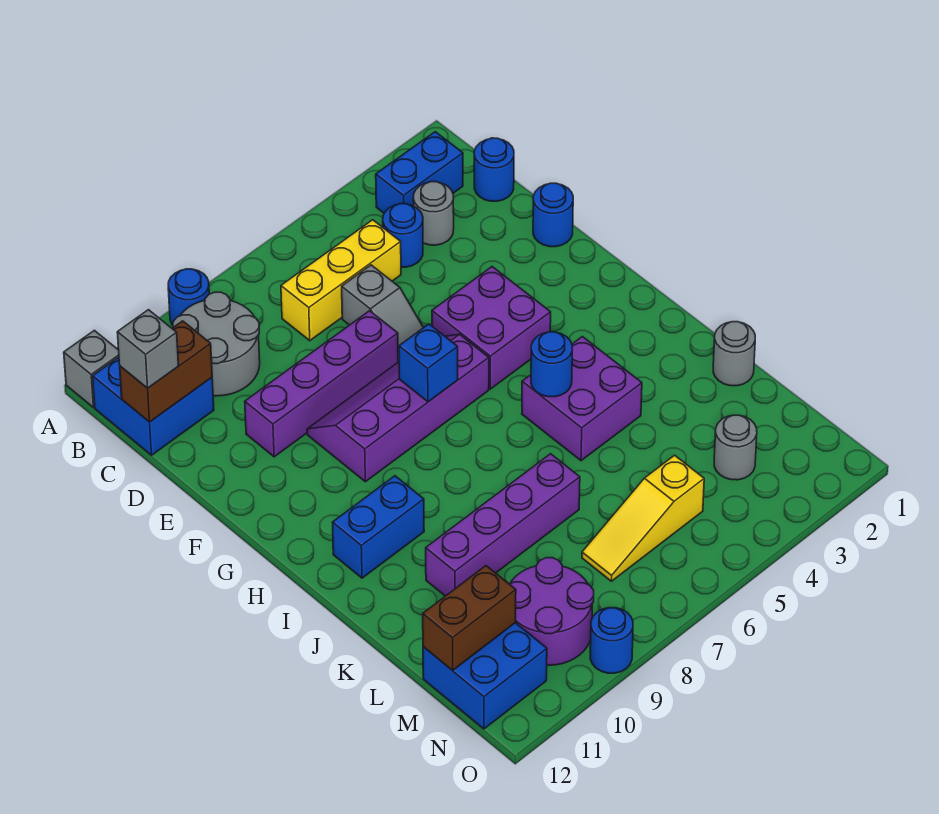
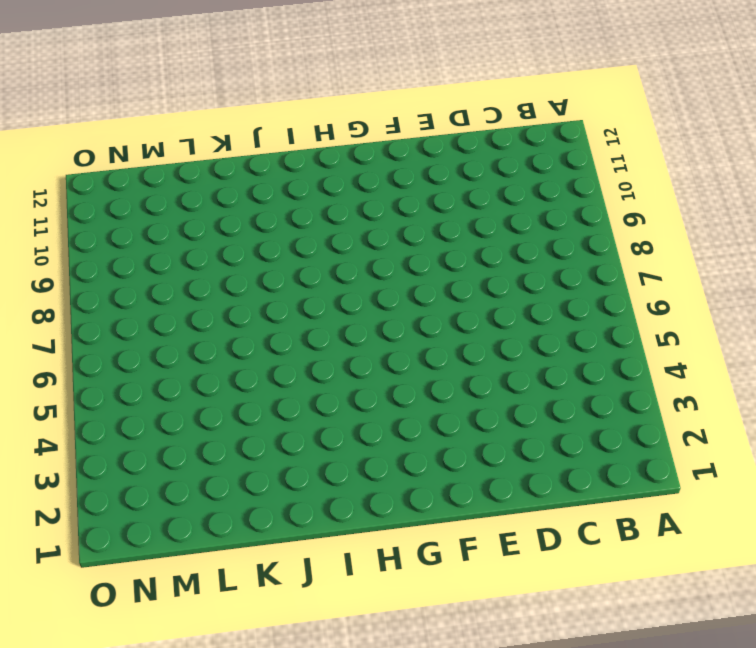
none -> blue round brick A9 level 1
none -> grey brick A12 level 1
none -> blue brick B2:B3 level 1

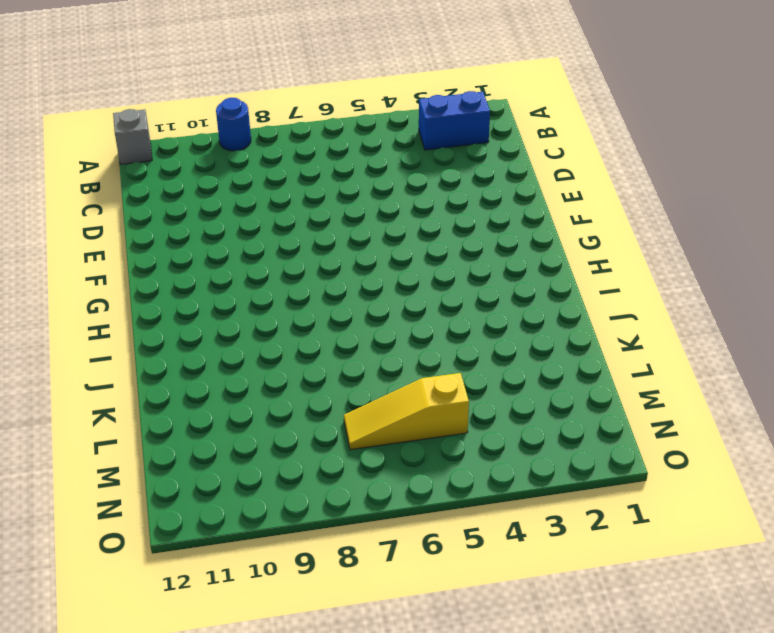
none -> grey round brick B9:C10 level 1
none -> blue brick B11:C12 level 1
none -> blue round brick C1 level 1

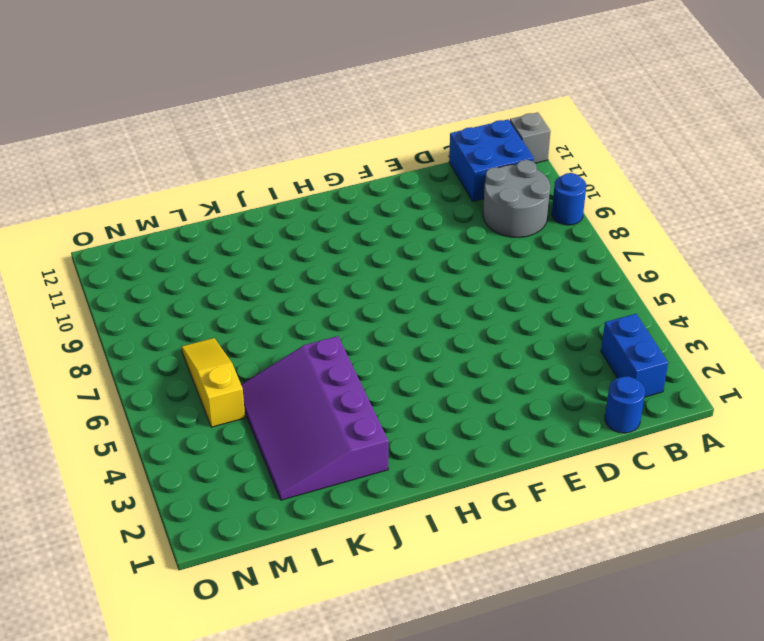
purple slope J2:L5 level 1 top J -> purple brick I4:J5 level 1
none -> grey round brick C3 level 1
none -> blue round brick C4 level 1
none -> yellow brick C5:C7 level 1

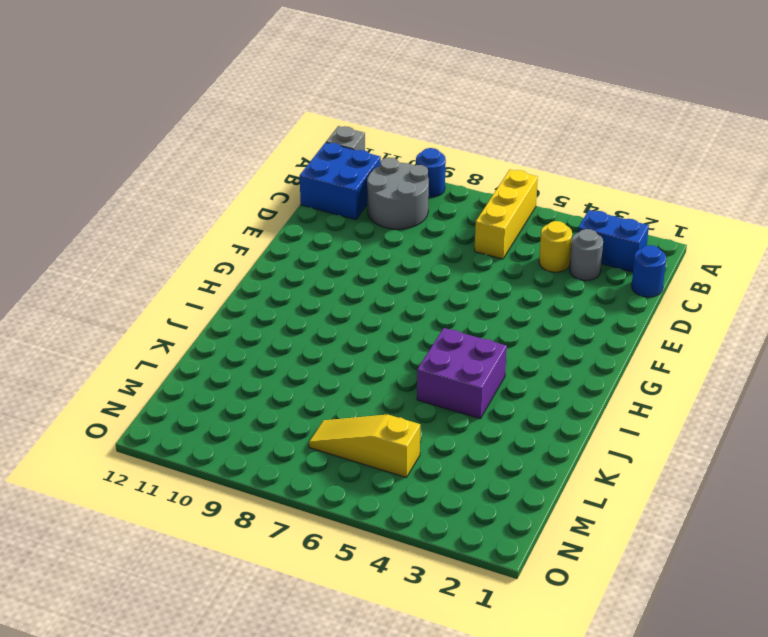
yellow brick A6:C6 level 1 -> yellow brick C5:C7 level 1
yellow round brick C4 level 1 -> blue round brick C4 level 1
none -> grey slope D6:E6 level 1 top D
none -> blue round brick E1 level 1
none -> purple brick E7:E10 level 1

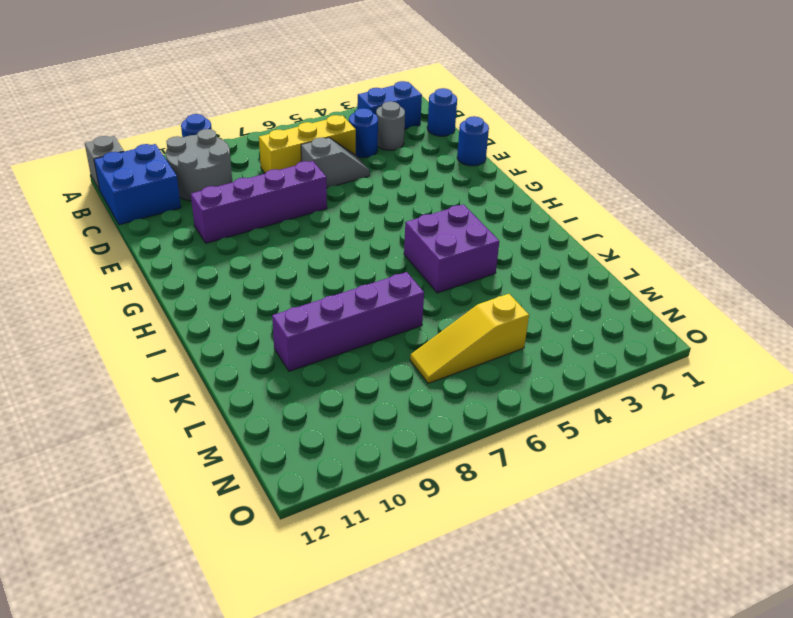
grey slope D5:D6 level 1 top 6 -> grey slope D6:E6 level 1 top D
none -> purple brick F4:G5 level 1
none -> purple slope F6:G9 level 1 top G
none -> blue brick I10:I11 level 1

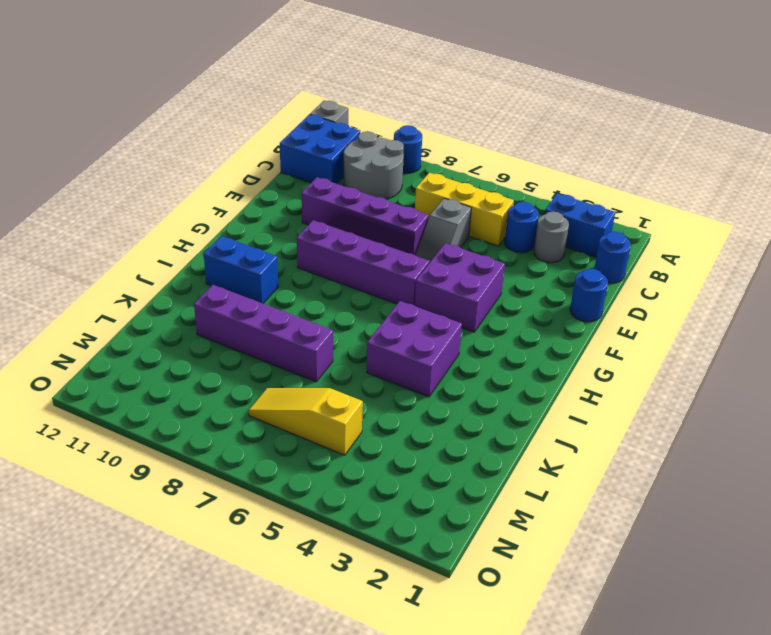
none -> grey round brick K1 level 1
none -> grey round brick M3 level 1
none -> purple round brick M9:N10 level 1

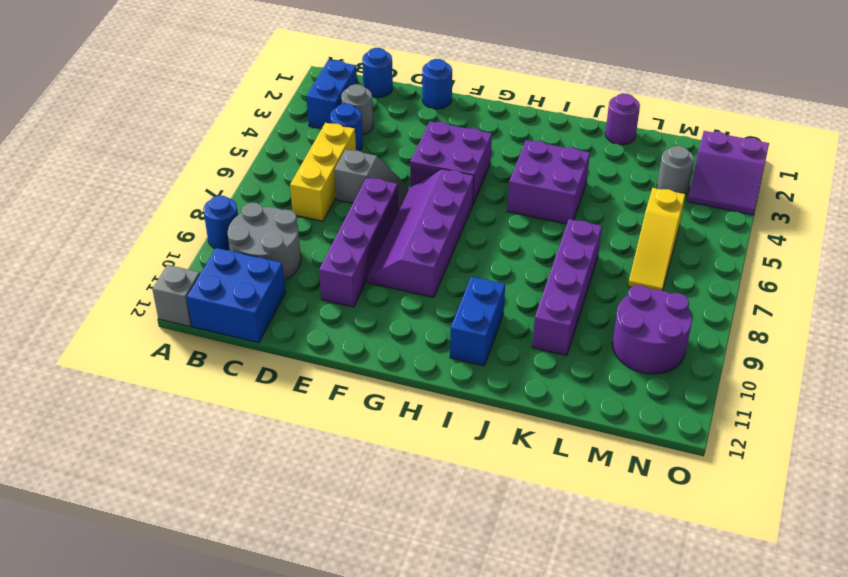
purple round brick K1 level 1 -> grey round brick K1 level 1
purple slope N2:O3 level 1 top 2 -> none
none -> blue brick M11:N12 level 1
none -> blue round brick O9 level 1
none -> brown brick C11:C12 level 2

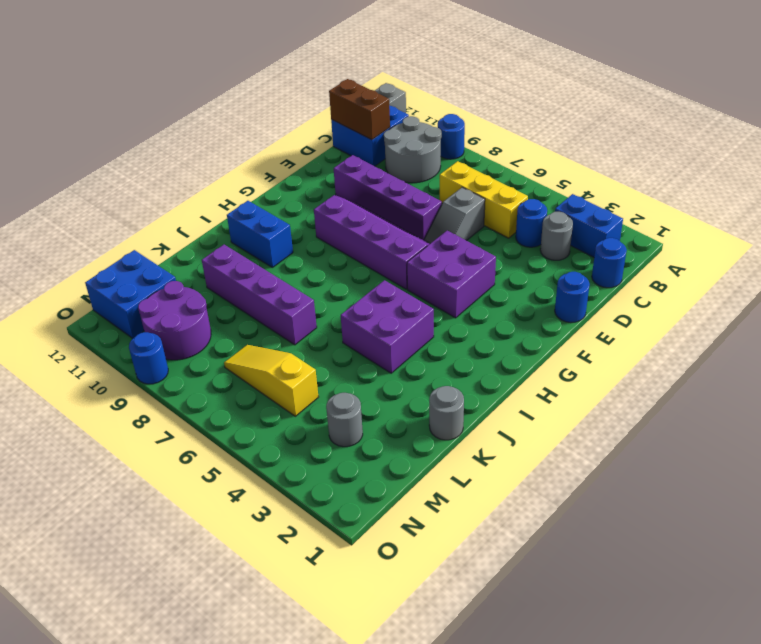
none -> blue brick G7 level 2
none -> blue round brick I5 level 2
none -> brown brick M11:M12 level 2

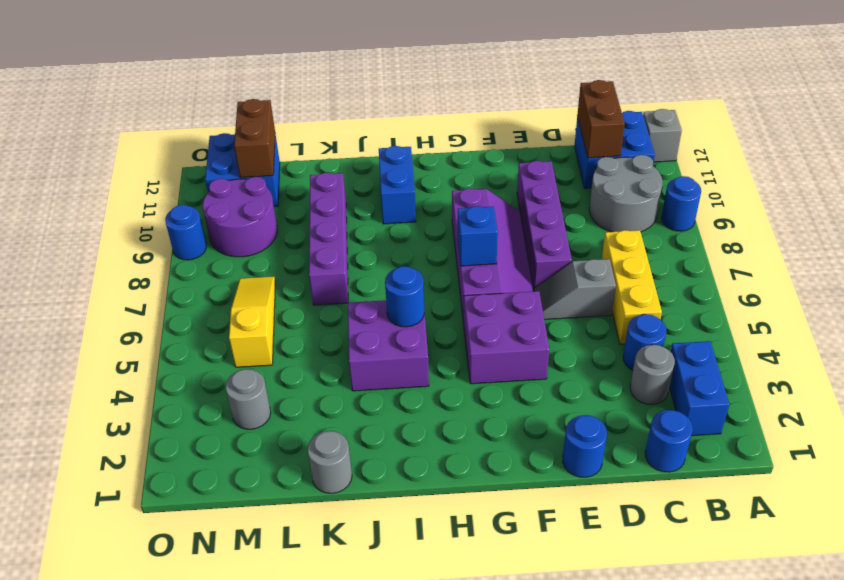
none -> grey brick C12 level 3

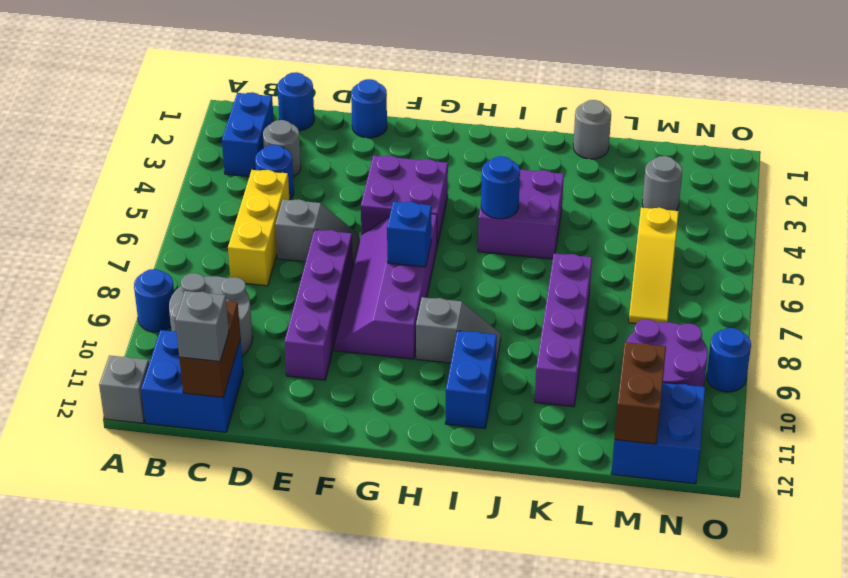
grey slope H9:I9 level 1 top H -> none

